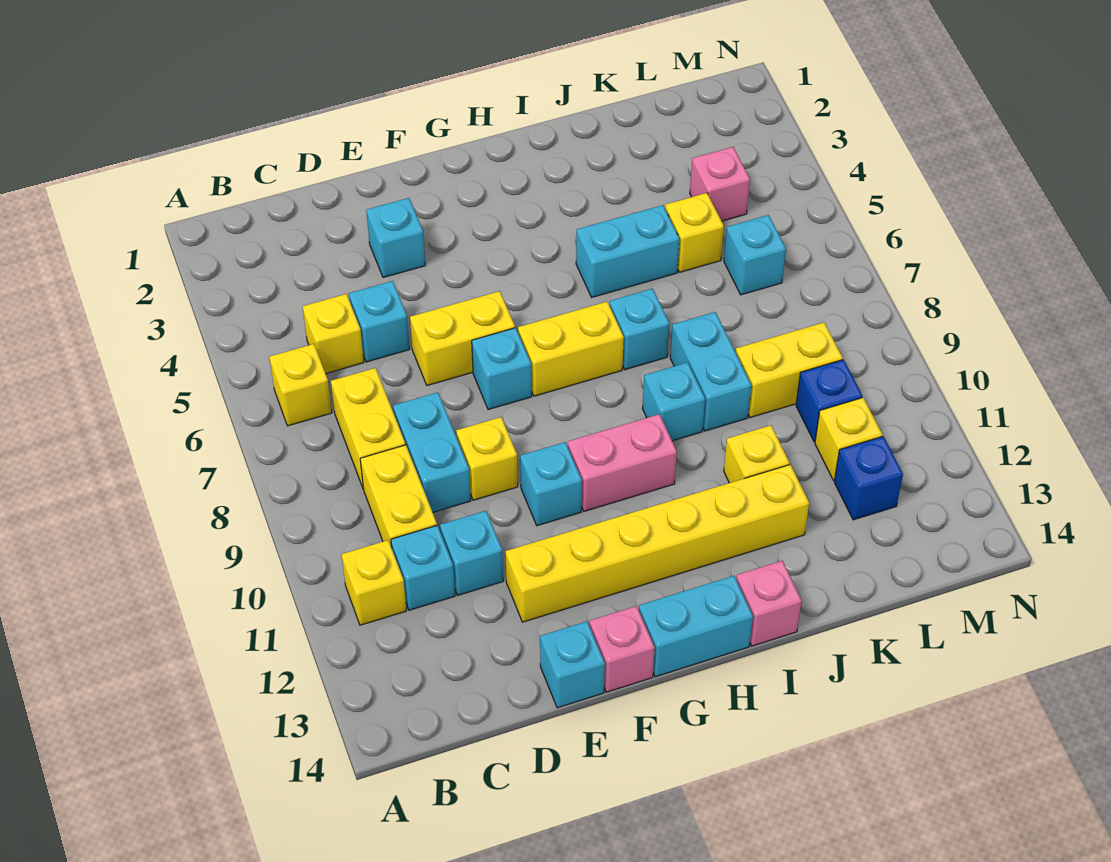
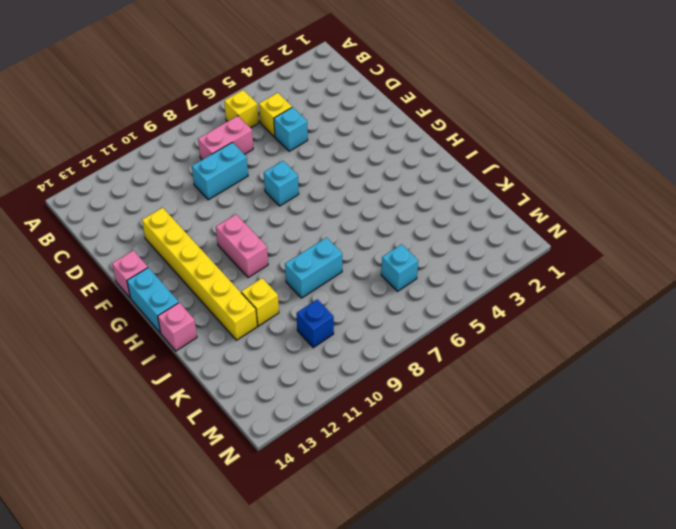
pink brick C7:C8 level 1 -> yellow brick C7:C8 level 1
none -> yellow brick B11 level 1
none -> yellow brick C9:C10 level 1
none -> cyan brick C11 level 1
none -> cyan brick D11 level 1

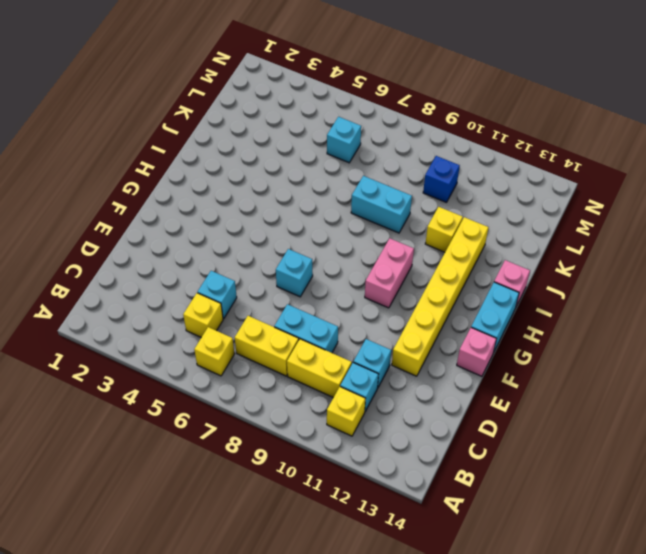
none -> cyan brick E3 level 1
none -> yellow brick E6:F6 level 1
none -> yellow brick E9 level 1
none -> cyan brick E14 level 1

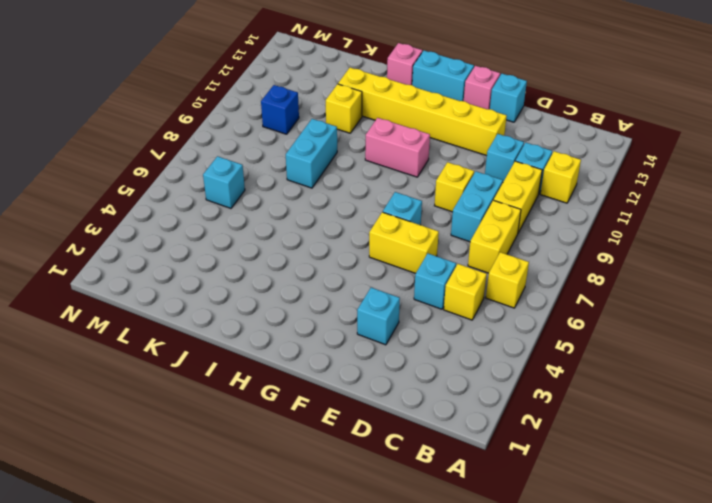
none -> cyan brick F10 level 1
none -> yellow brick G7:H7 level 1
none -> cyan brick I5:J5 level 1
none -> cyan brick I7 level 1

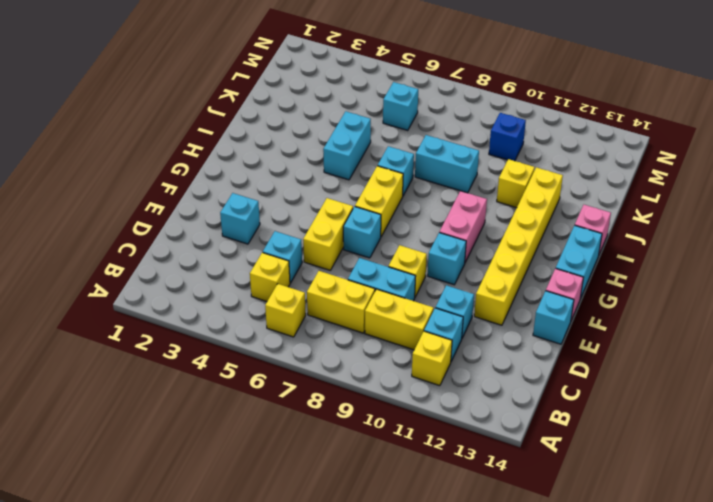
none -> cyan brick I9 level 1
none -> yellow brick K5 level 1
none -> yellow brick K9:L9 level 1
none -> pink brick L4 level 1

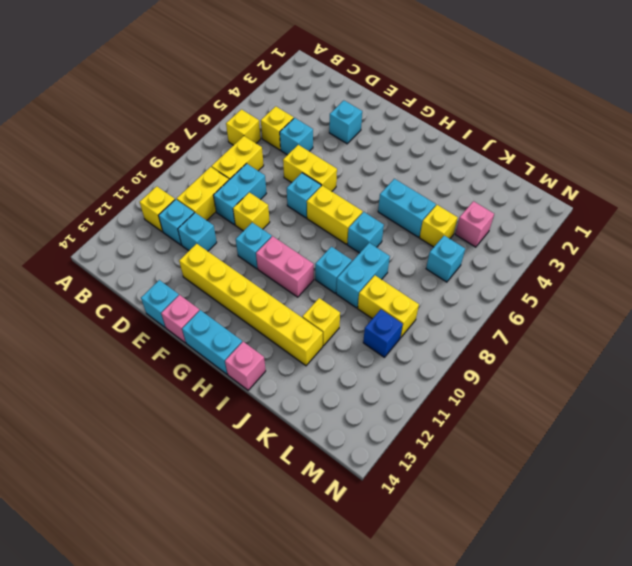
none -> yellow brick L11 level 1
none -> blue brick L12 level 1

